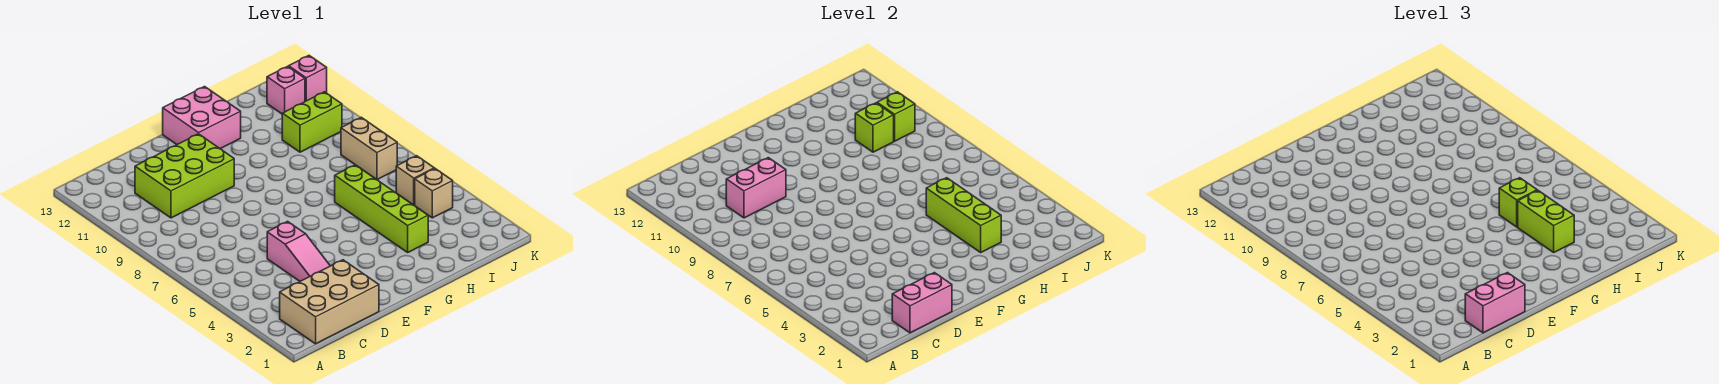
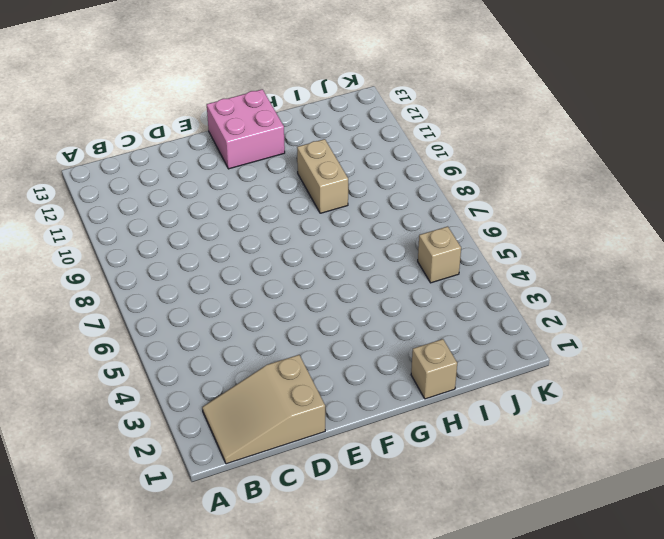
tan slope B1:D2 level 1 top D -> tan brick B1:D2 level 1
tan brick H1 level 1 -> tan brick J4 level 1
tan brick H9:H10 level 1 -> tan brick J7:J8 level 1
none -> lime brick C10:E11 level 1
none -> pink slope D3:D5 level 1 top 5
none -> lime brick H3:H6 level 1

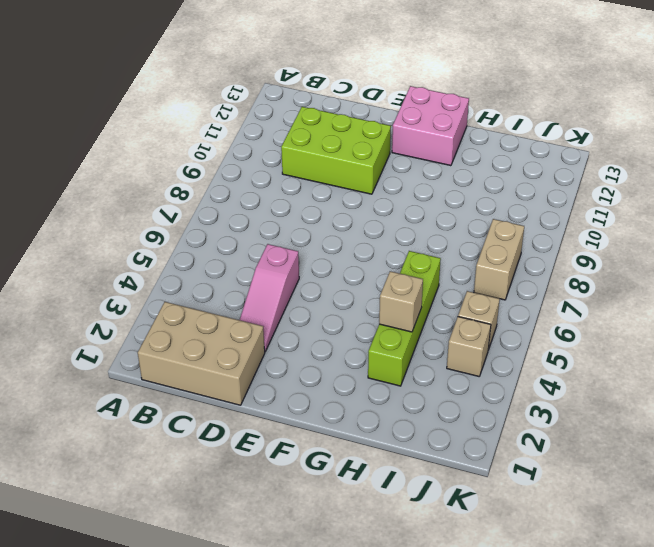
tan brick H4 level 2 -> lime brick H3:H5 level 2
none -> lime brick I10:J10 level 1
none -> pink brick J12 level 1
none -> pink brick K12 level 1

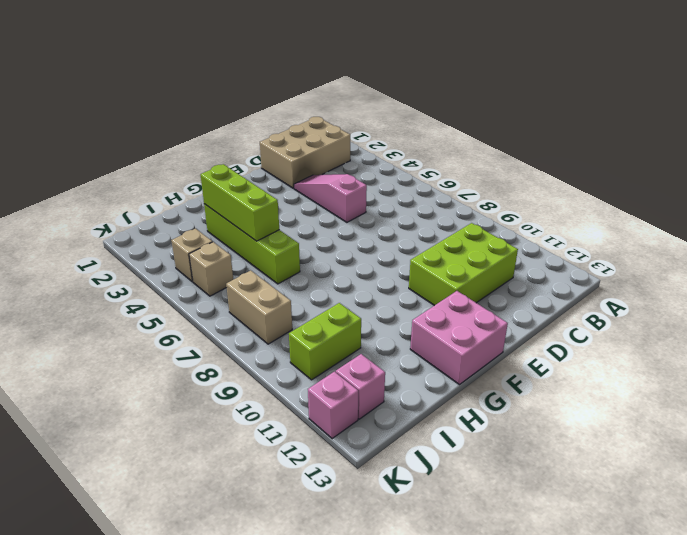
none -> pink brick C1:D1 level 2
none -> pink brick C10:D10 level 2
none -> lime brick I10 level 2

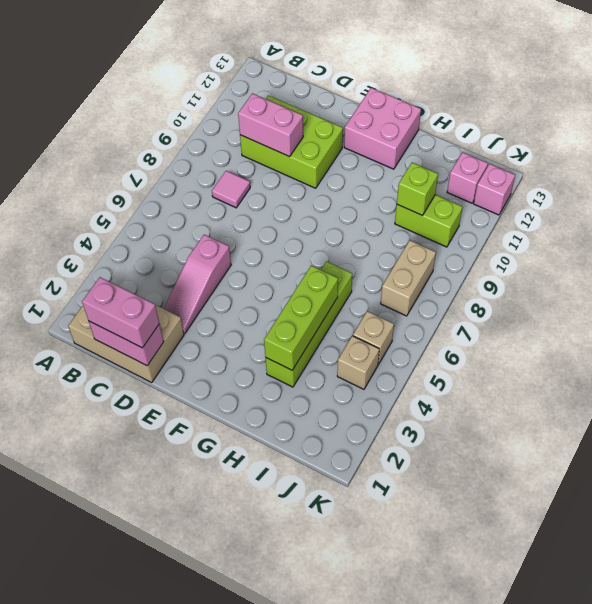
pink tile C8 level 1 -> none
none -> lime brick J10 level 2
none -> lime brick H3:H4 level 3
none -> lime brick H5 level 3

